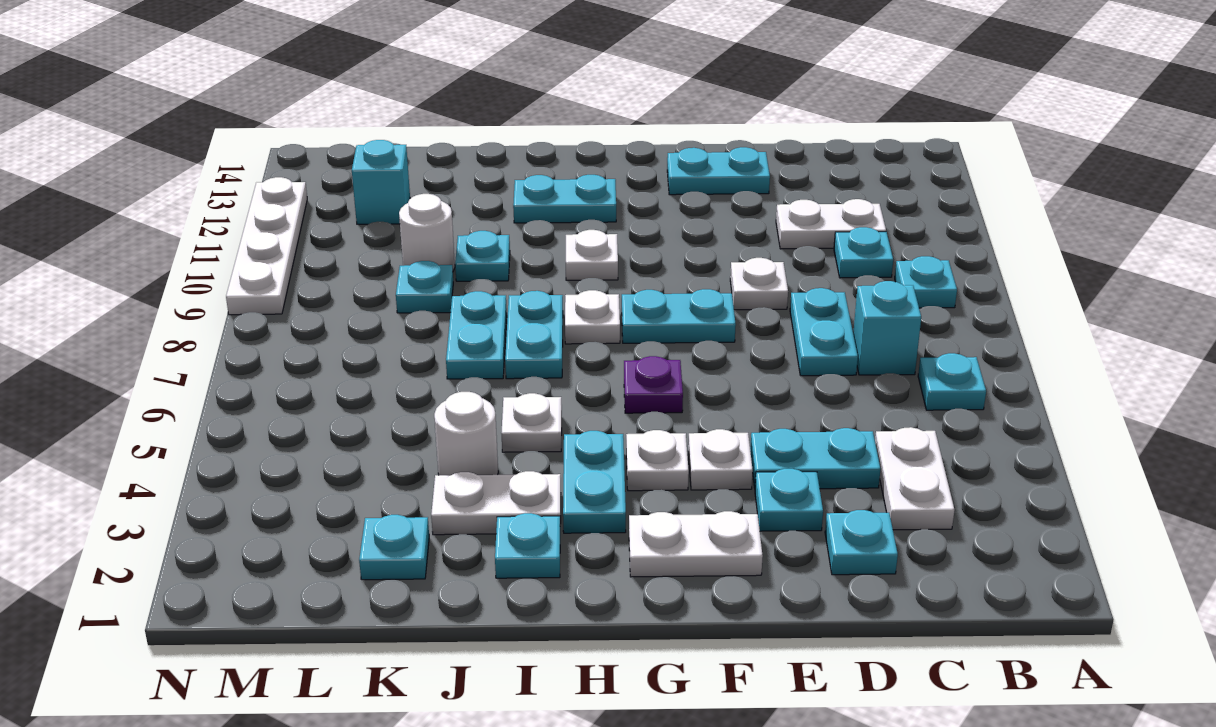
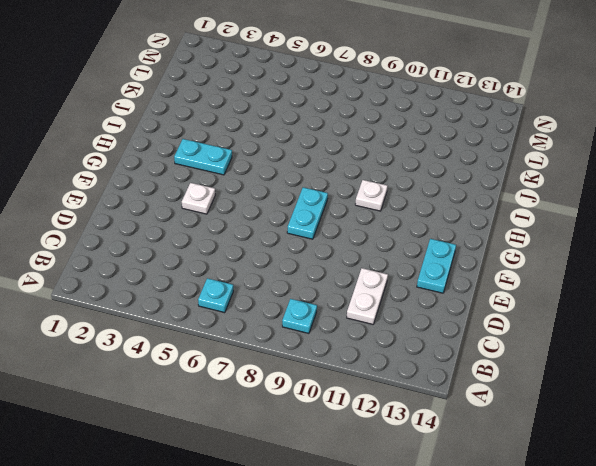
none -> white plate C3:C4 level 1
none -> cyan brick C7 level 1
none -> cyan plate C10 level 1
none -> cyan plate D2 level 1

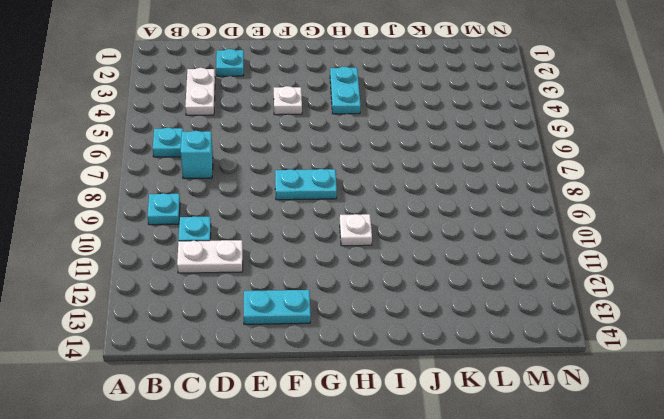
none -> cyan plate D4:E4 level 1
none -> cyan plate D7:D8 level 1
none -> cyan plate E3 level 1
none -> white plate E9 level 1

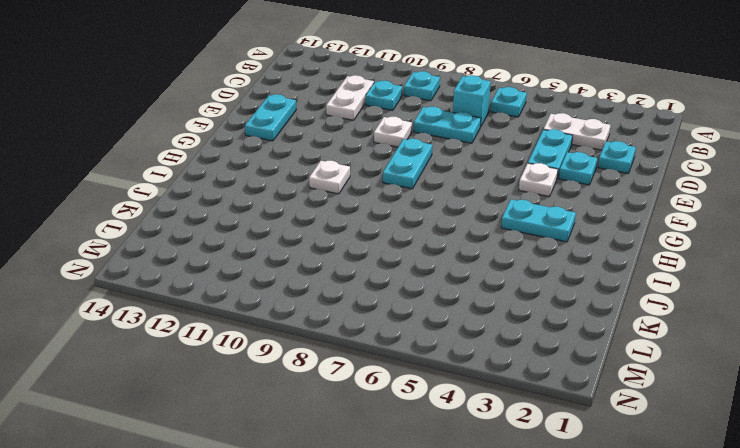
none -> white plate F2:G2 level 1
none -> white plate G4 level 1
none -> purple plate G6 level 1
none -> white plate H8 level 1

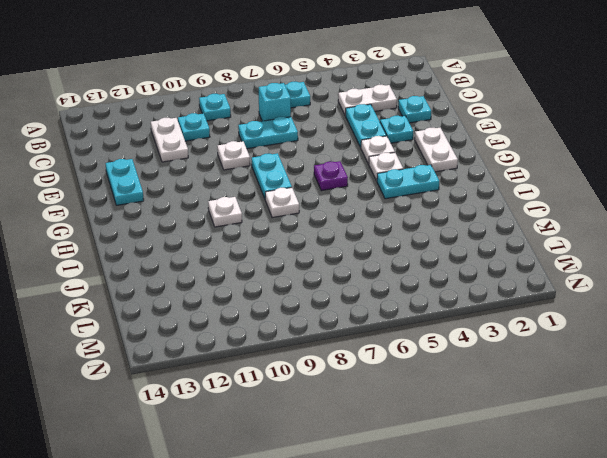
none -> cyan plate H12:I12 level 1
none -> cyan plate I2 level 1
none -> white plate I3:J3 level 1
none -> white plate I5 level 1

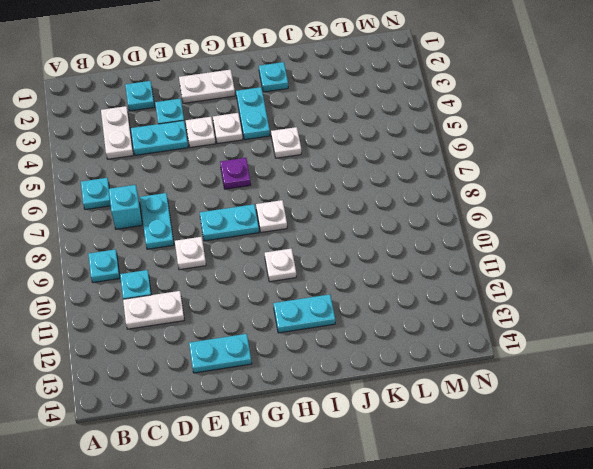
none -> white plate I3:J3 level 1
none -> cyan plate I7:I8 level 1
none -> white round brick J4 level 1
none -> cyan plate J7:J8 level 1

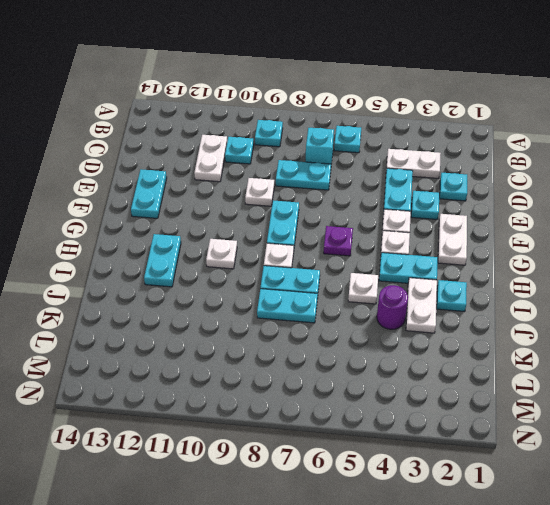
purple round brick J4 level 1 -> white round brick J4 level 1
none -> cyan plate J10 level 1
none -> cyan plate K2 level 1
none -> cyan plate K9 level 1
none -> white round brick K10 level 1

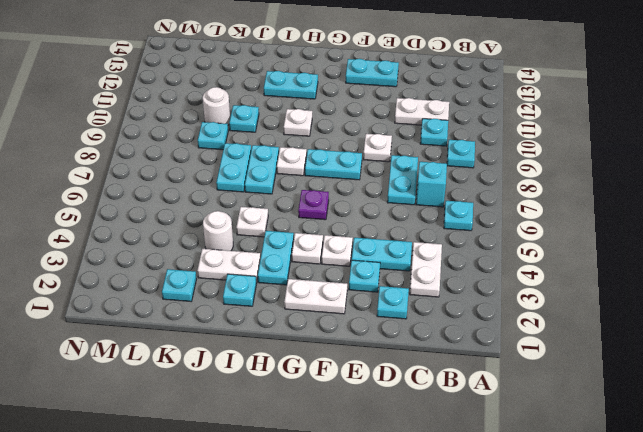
none -> cyan brick L12 level 1
none -> white plate N9:N12 level 1

